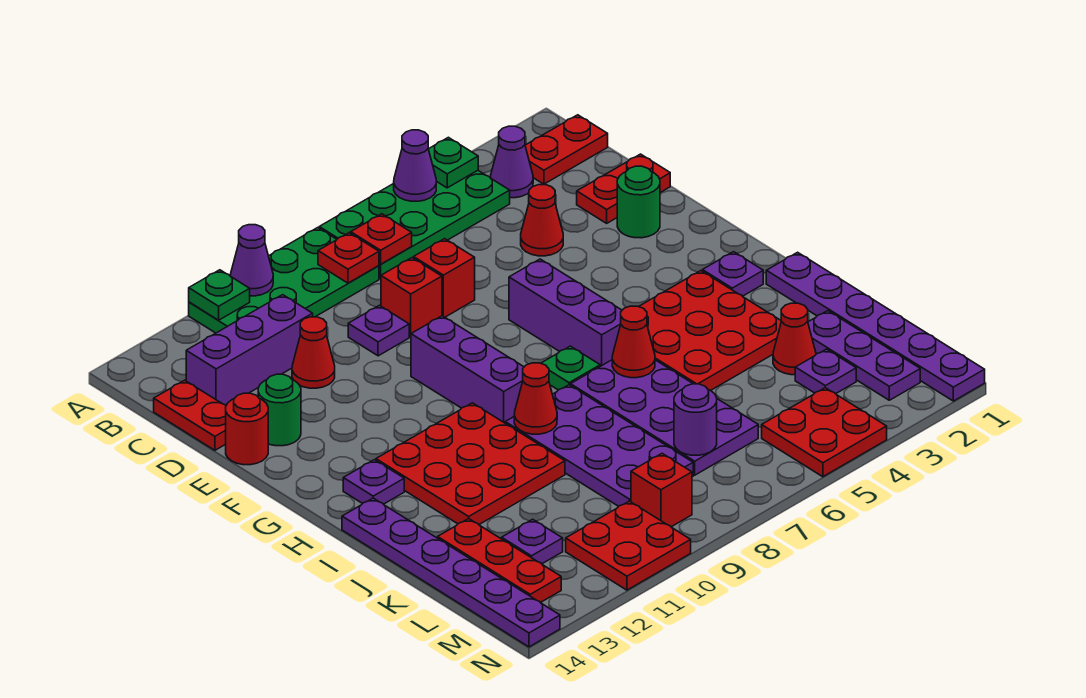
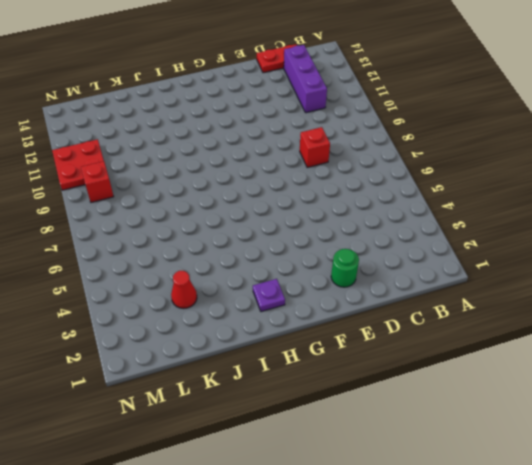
none -> green plate A4:B7 level 1
none -> green plate A8:B11 level 1
none -> red plate B1:B2 level 1
none -> purple cone B3 level 1

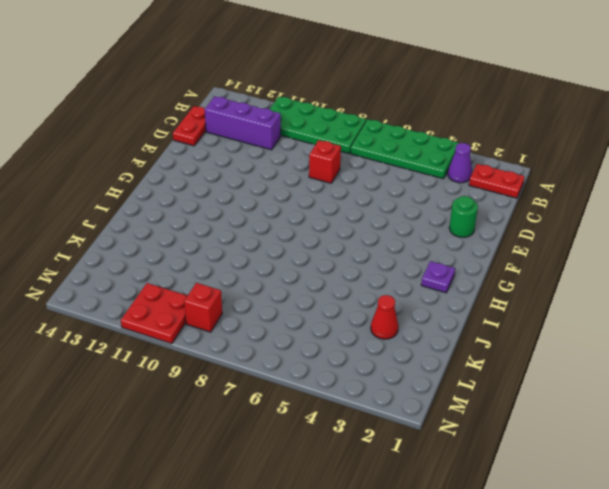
none -> red plate D1:D2 level 1
none -> red cone D4 level 1
none -> red brick D7 level 1
none -> purple plate D9 level 1

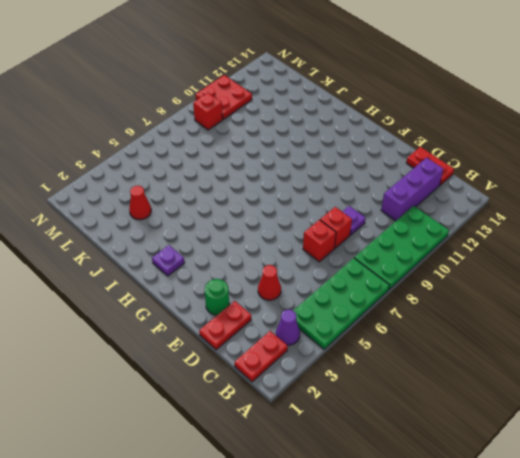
none -> red cone D11 level 1
none -> green round brick E13 level 1
none -> red round brick E14 level 1
none -> purple brick F6:H6 level 1

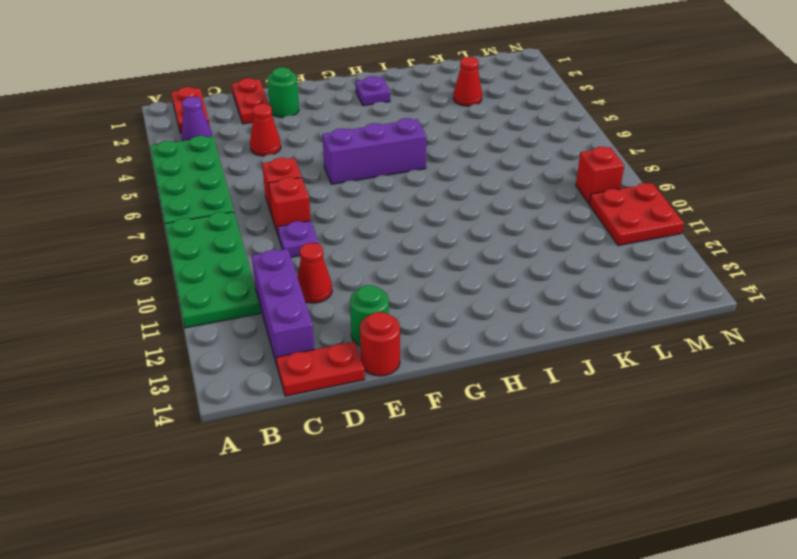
none -> purple brick F9:H9 level 1
none -> red plate H3:J5 level 1
none -> green plate H7 level 1
none -> red plate H10:J12 level 1

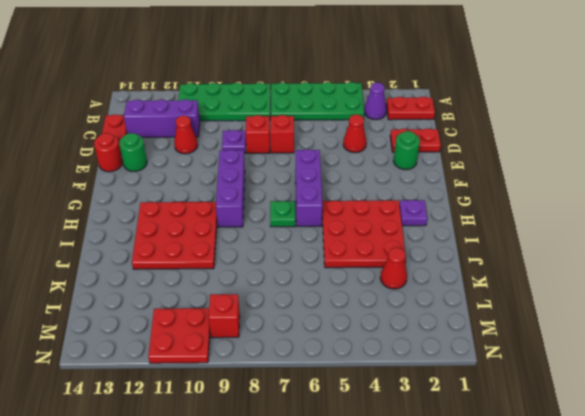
none -> purple plate H13 level 1
none -> purple plate I1:N1 level 1
none -> purple plate I6:L7 level 1
none -> purple plate I8:L9 level 1

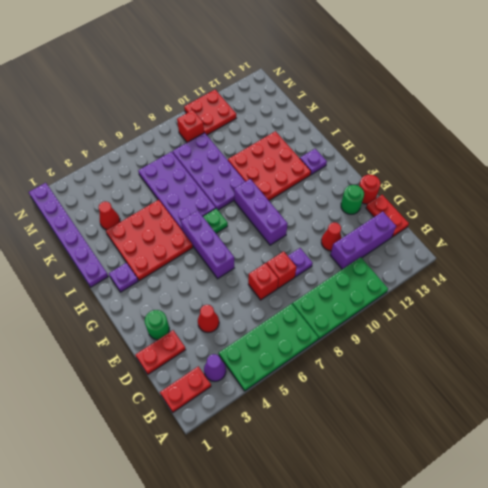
none -> purple plate I14:N14 level 1
none -> purple plate K2:M2 level 1
none -> red plate K13:M13 level 1
none -> purple plate L3 level 1

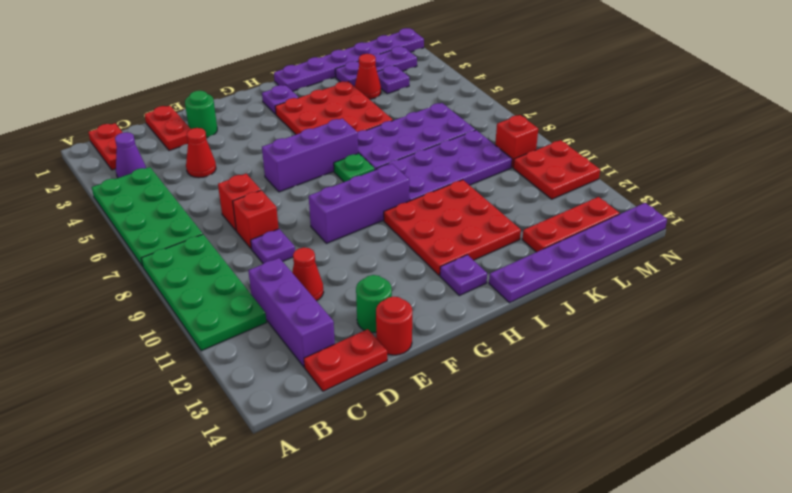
none -> purple plate L12 level 1
none -> red plate M4:N5 level 1
none -> green plate A4 level 2
none -> purple cone A5 level 2

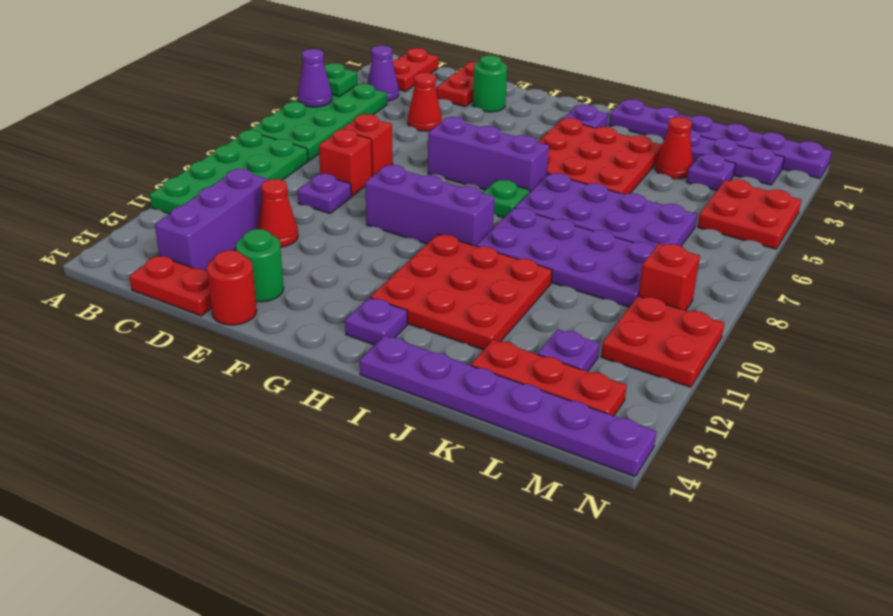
none -> purple cone A10 level 2
none -> green plate A11 level 2
none -> red plate B7 level 2
none -> red plate B8 level 2

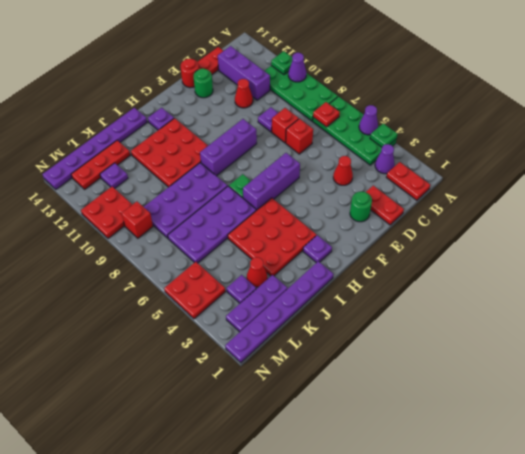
none -> red plate B8 level 2
none -> red cone I6 level 2
none -> red cone I9 level 2
none -> purple round brick L7 level 2

